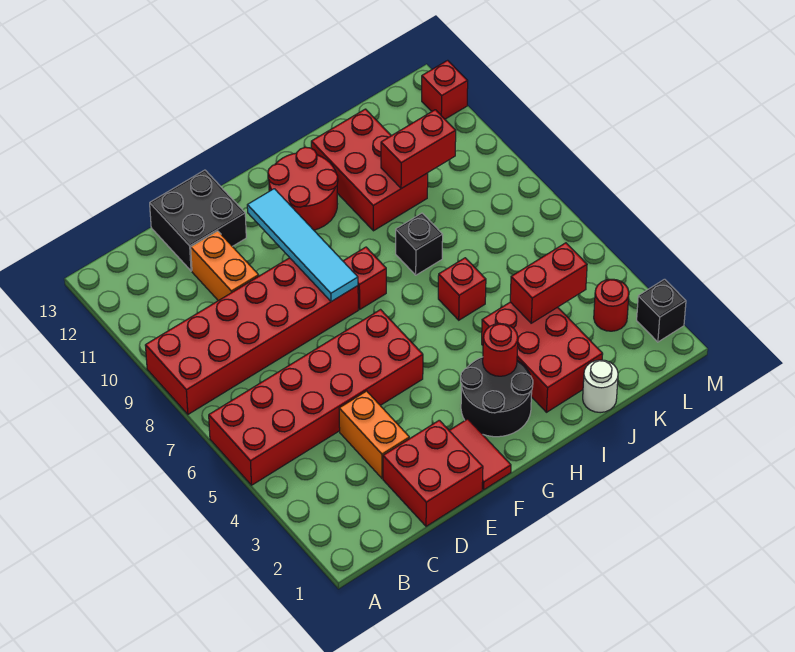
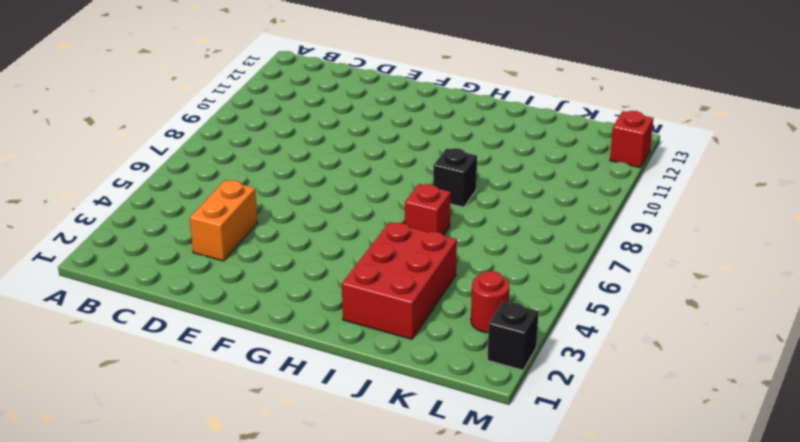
none -> red brick A5:F6 level 1
none -> red brick A8:F9 level 1
none -> red brick D1:E2 level 1

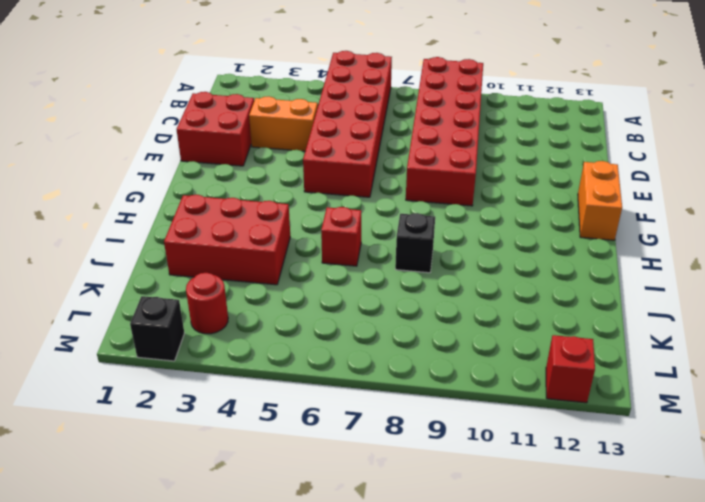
orange brick F13:G13 level 1 -> orange brick D10:D11 level 1
none -> black brick D12:E13 level 1
none -> red tile F1:F2 level 1
none -> black round brick G2:H3 level 1

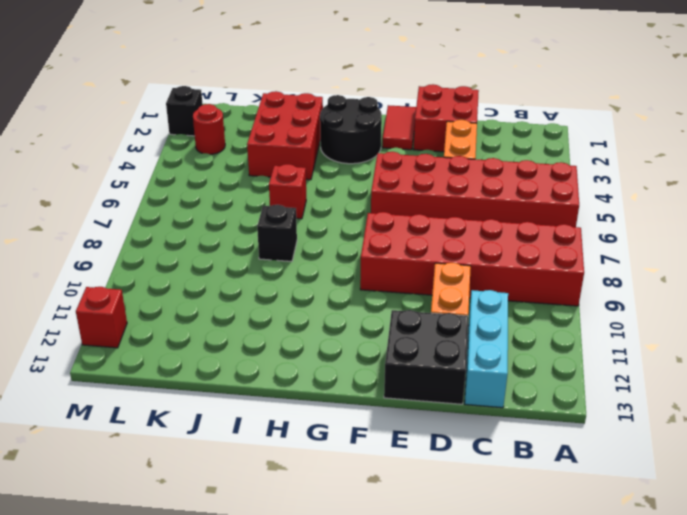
cyan brick C11:C13 level 1 -> none
none -> red brick G8 level 1
none -> red round brick G11:H12 level 1
none -> red brick I10:J12 level 1

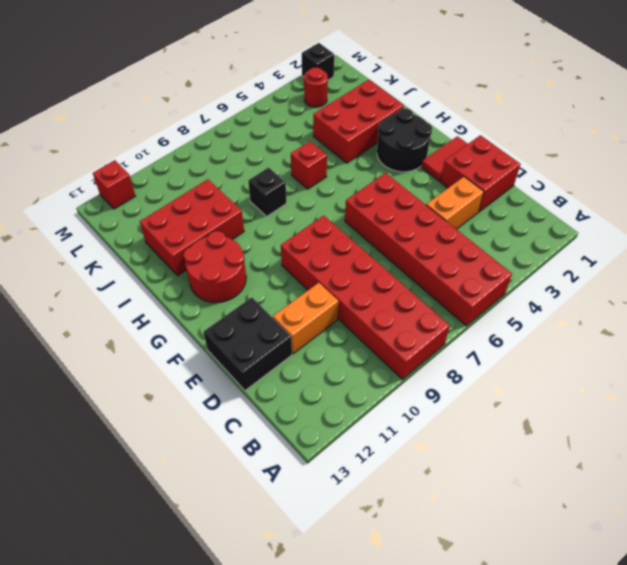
none -> red brick G8 level 1
none -> white round brick J1 level 1
none -> cyan tile F8:F11 level 2

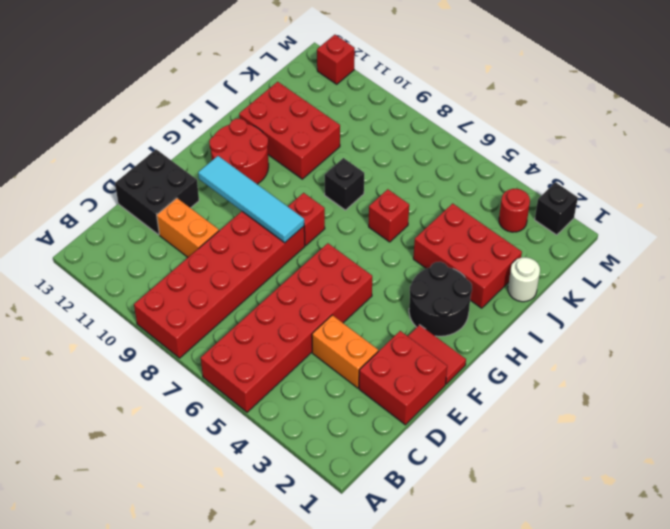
none -> red round brick H3 level 2
none -> red brick J4:K4 level 2
none -> red brick J10:K10 level 2

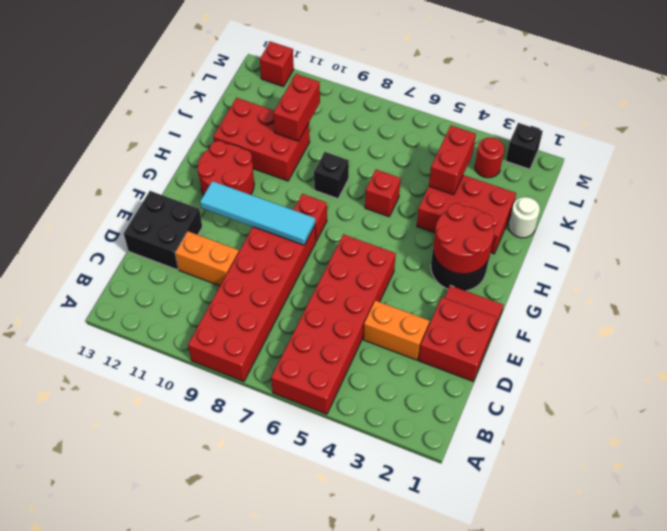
red round brick G2:H3 level 2 -> red round brick H3 level 2

